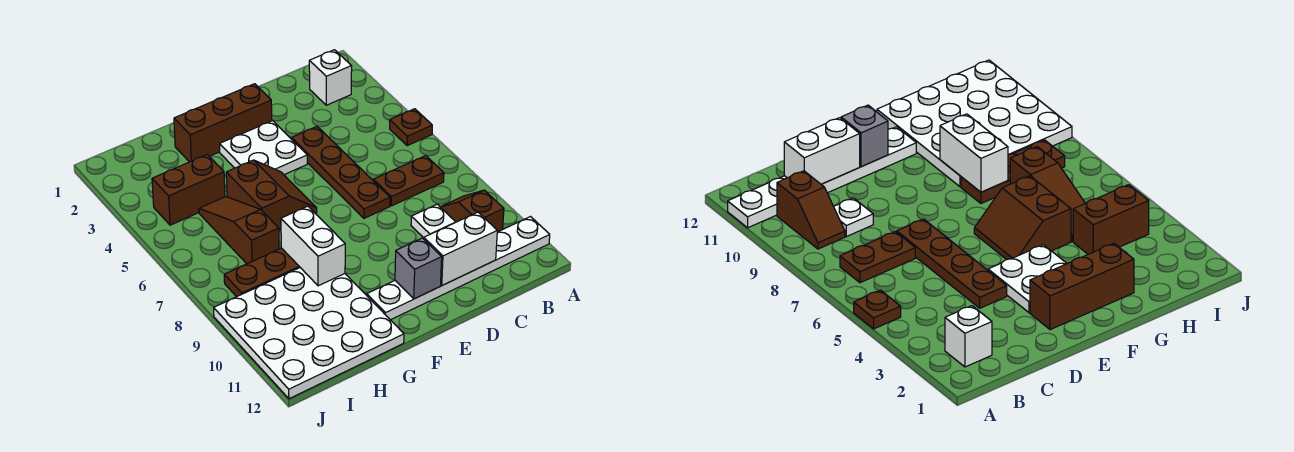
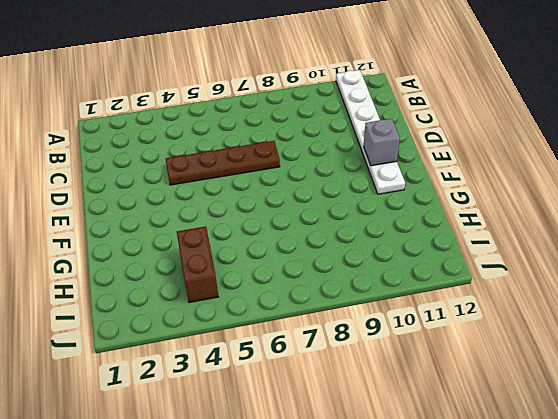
none -> brown plate A5 level 1
none -> white brick B2 level 1
none -> brown plate B7:C7 level 1

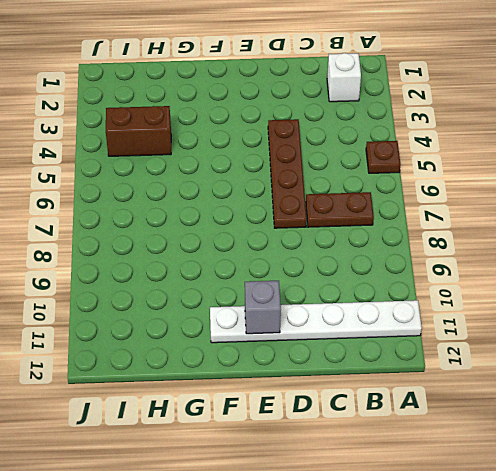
none -> brown slope B9:B10 level 1 top 10
none -> white plate C9 level 1
none -> brown brick E2:G2 level 1

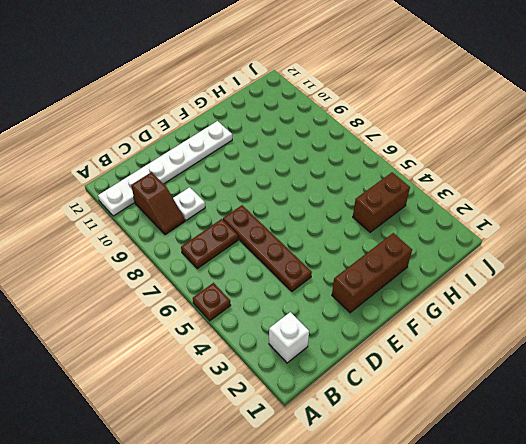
none -> white plate E3:F4 level 1
none -> brown slope F5:G6 level 1 top G
none -> brown plate G8:I8 level 1

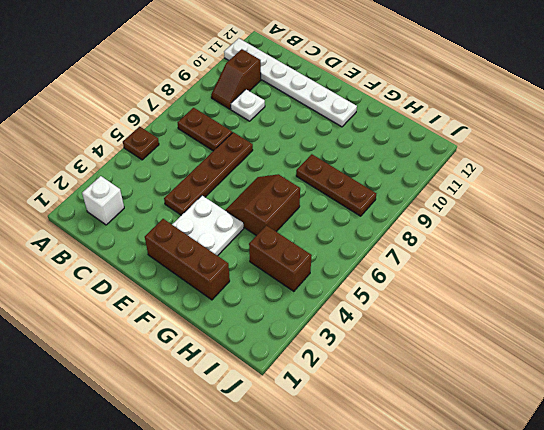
none -> white plate G9:J12 level 1
none -> brown slope H5:H7 level 1 top 7
none -> white brick C11:D11 level 2

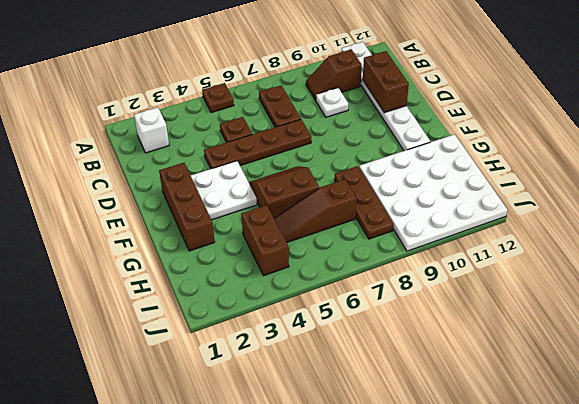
brown plate C5 level 1 -> none
brown brick C11:D11 level 2 -> white brick C11:D11 level 2
none -> grey brick E11 level 2
none -> white brick G8:G9 level 2

